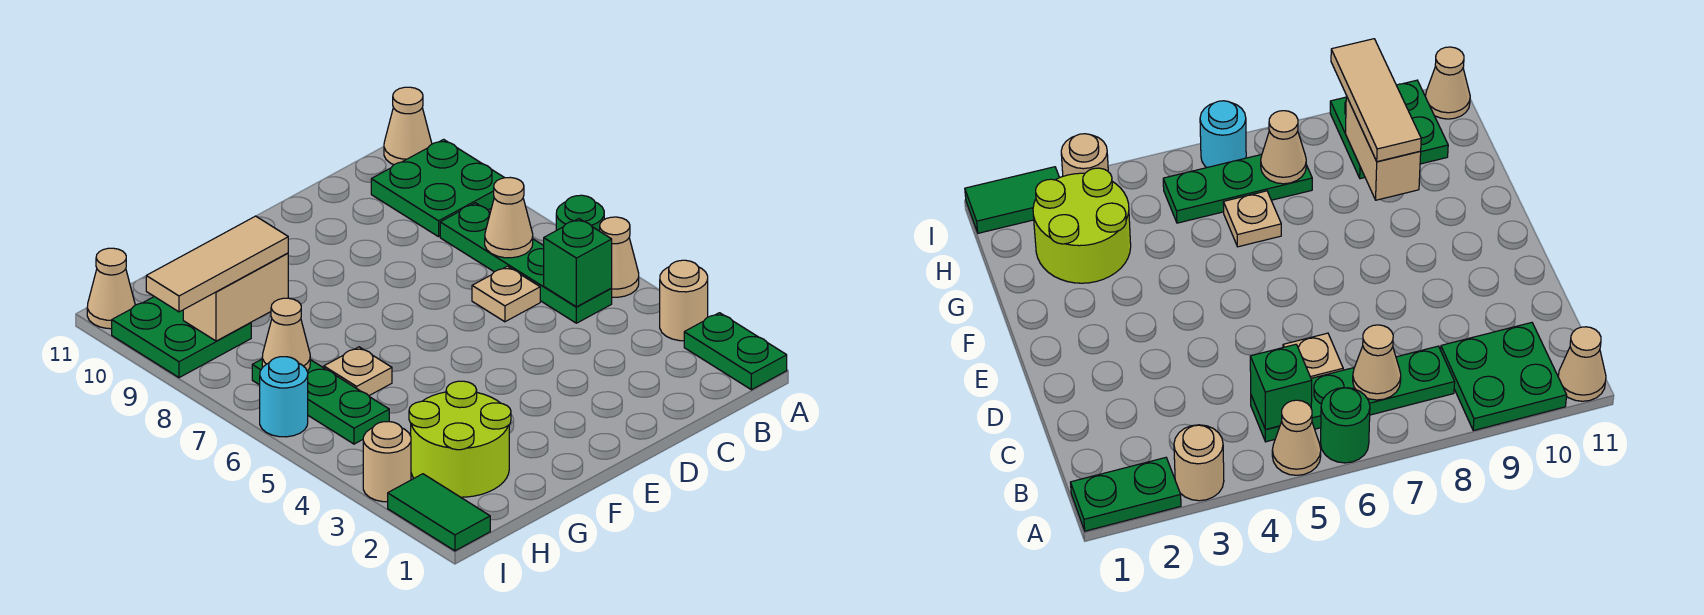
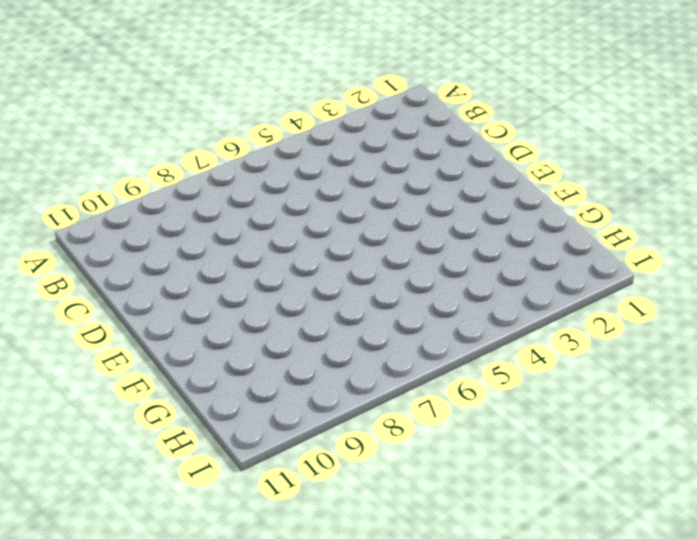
none -> green plate A1:A2 level 1
none -> tan round brick A3 level 1
none -> tan cone A5 level 1

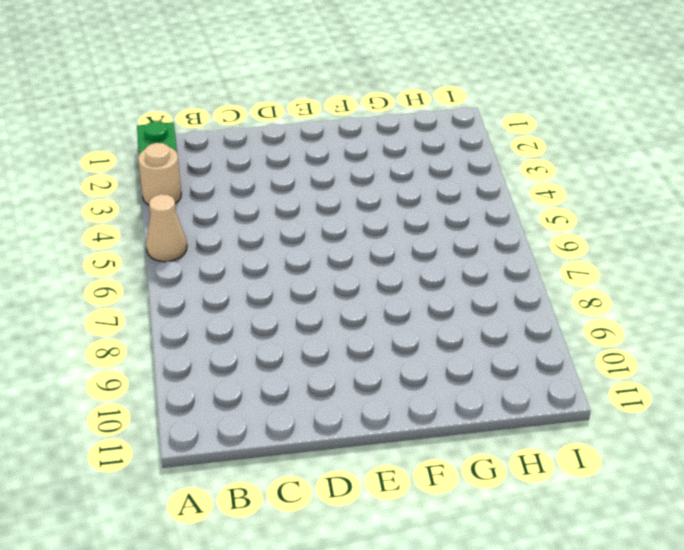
none -> green round brick A6 level 1
none -> green plate A9:B10 level 1
none -> tan cone A11 level 1

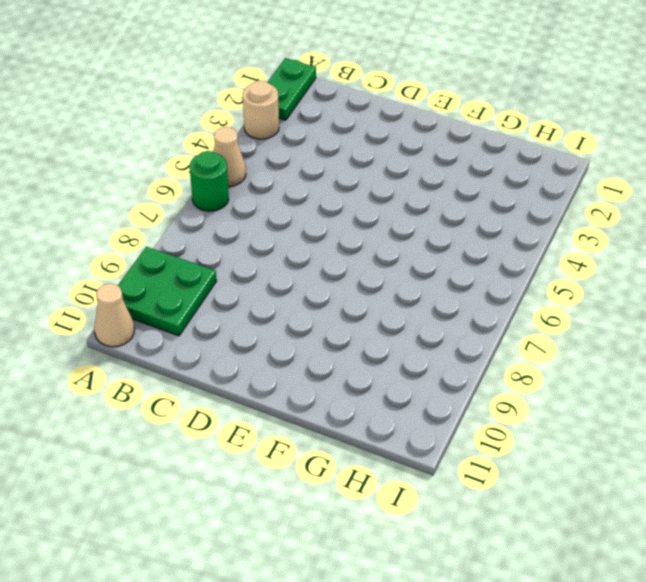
none -> green plate B5:B8 level 1
none -> tan plate C6 level 1
none -> lime round brick G2:H3 level 1

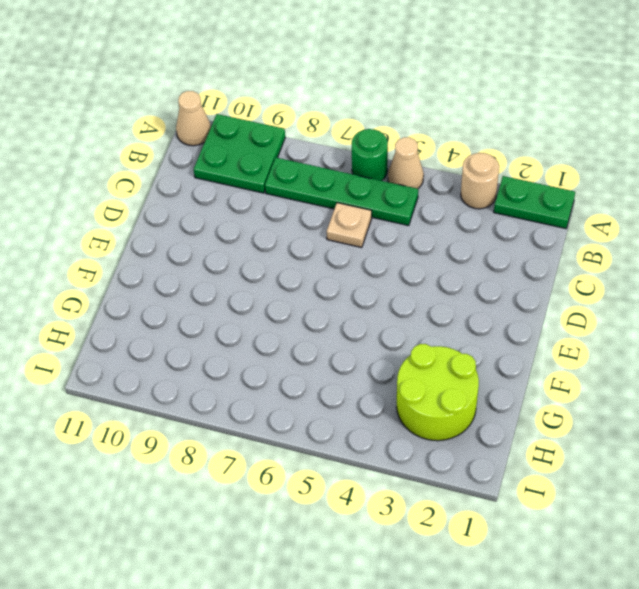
none -> tan plate G6 level 1
none -> green plate H5:H7 level 1
none -> green plate H9:I10 level 1

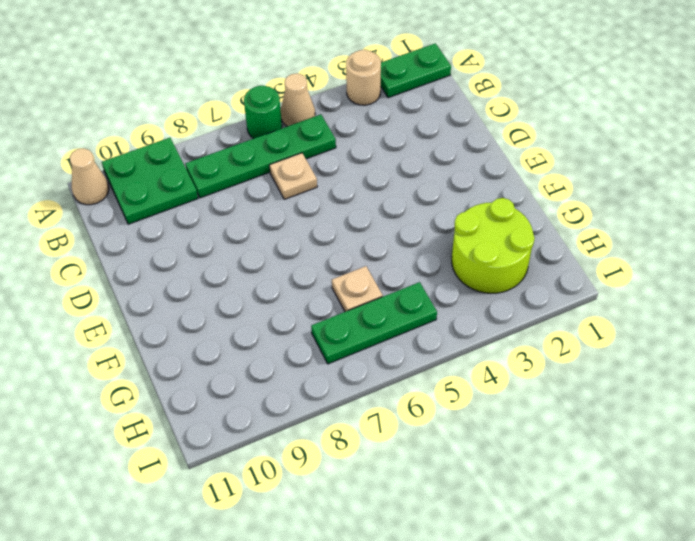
none -> green plate H9:I10 level 1
none -> green tile I1:I2 level 1
none -> tan round brick I3 level 1

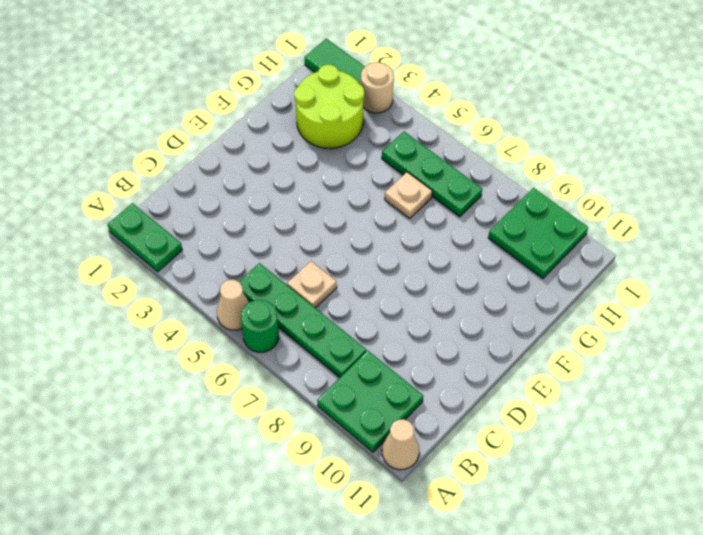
none -> tan round brick A3 level 1
none -> cyan round brick I6 level 1
none -> tan cone I11 level 1

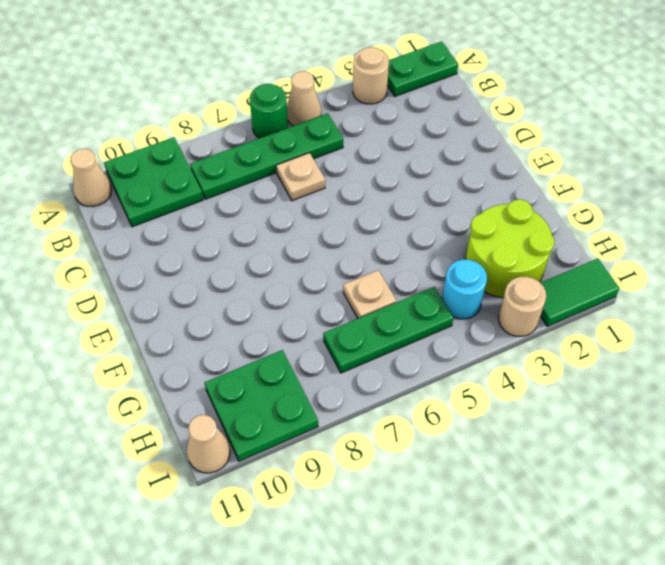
cyan round brick H4 level 1 -> cyan round brick I6 level 1
none -> green brick B5 level 2
none -> tan cone B7 level 2
none -> tan brick G9:H9 level 2

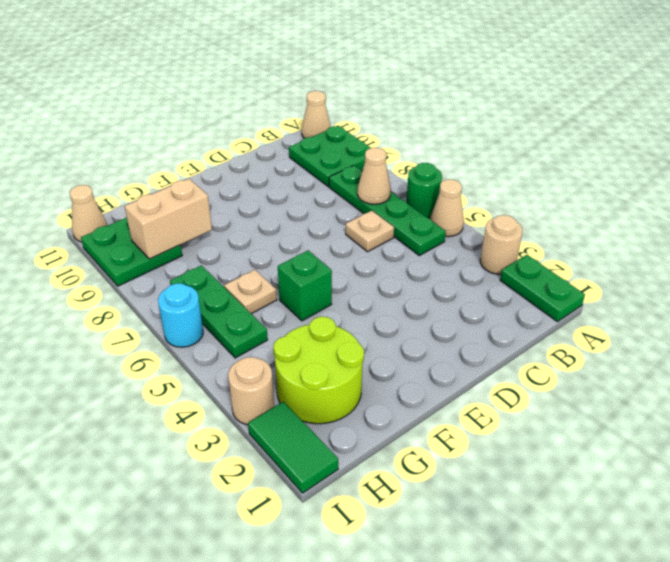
green brick F5 level 1 -> green brick B5 level 2
none -> tan cone H7 level 2
none -> tan tile G9:I9 level 3

